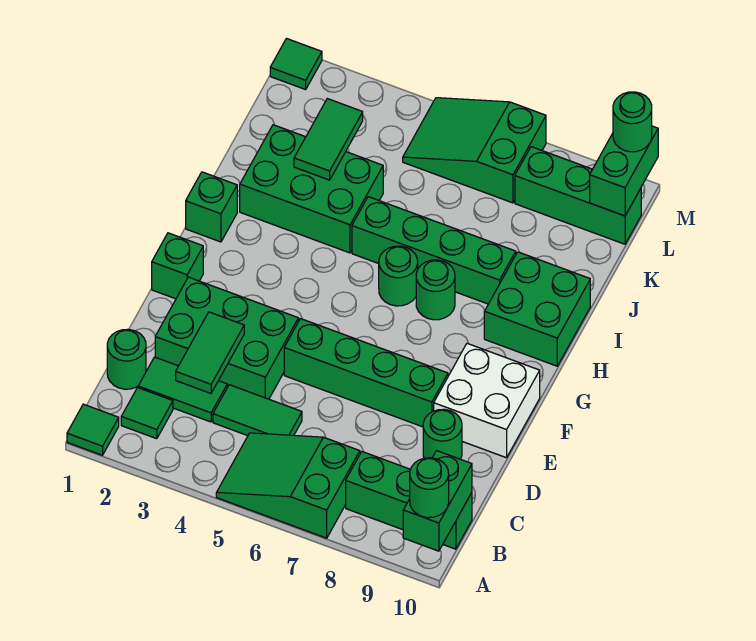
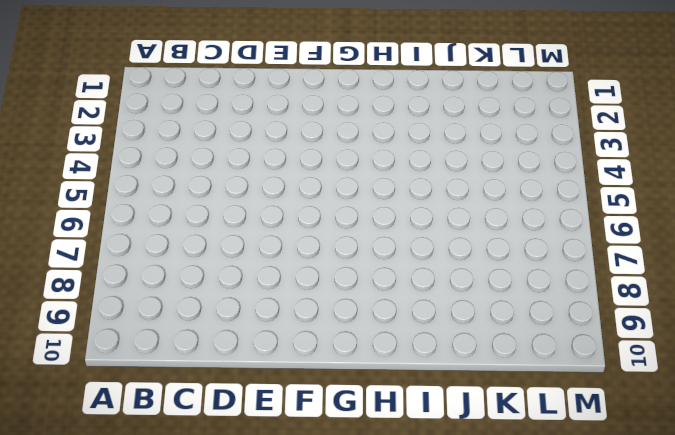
none -> green tile A1 level 1
none -> green slope A5:B7 level 1 top 7
none -> green tile B2 level 1

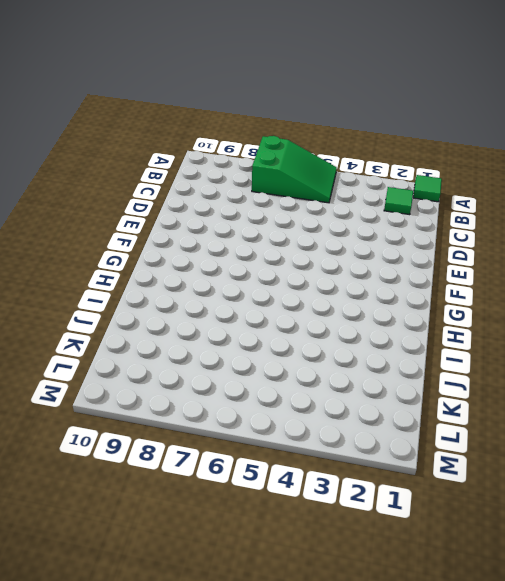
none -> green brick B8:B10 level 1
none -> green round brick C1 level 1
none -> green tile C2:C3 level 1

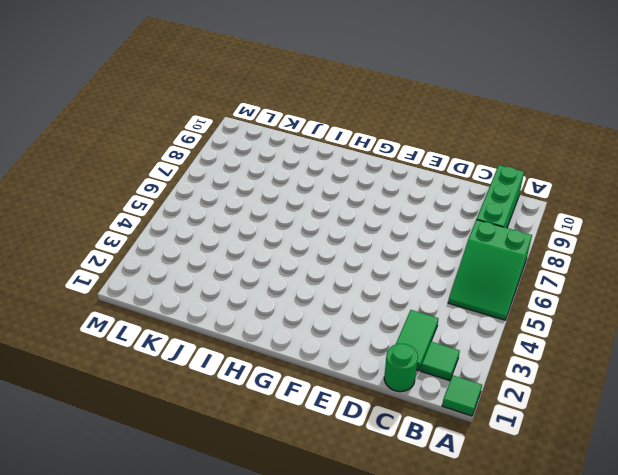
none -> green tile C4:C5 level 1
none -> green brick D2:E4 level 1
none -> green round brick D9 level 1

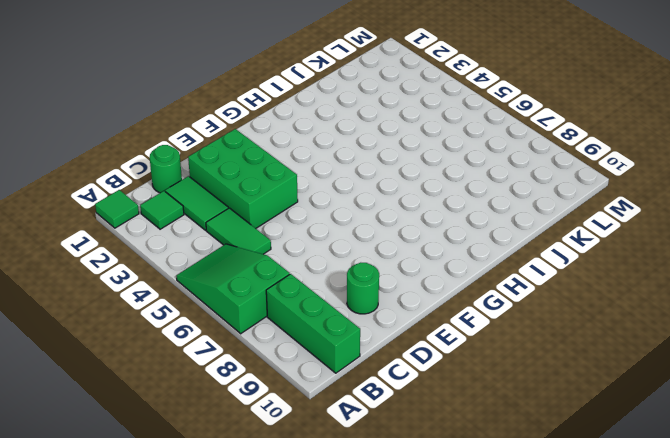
none -> green brick E5:E8 level 1
none -> white brick E9:F10 level 1
none -> green brick F1 level 1

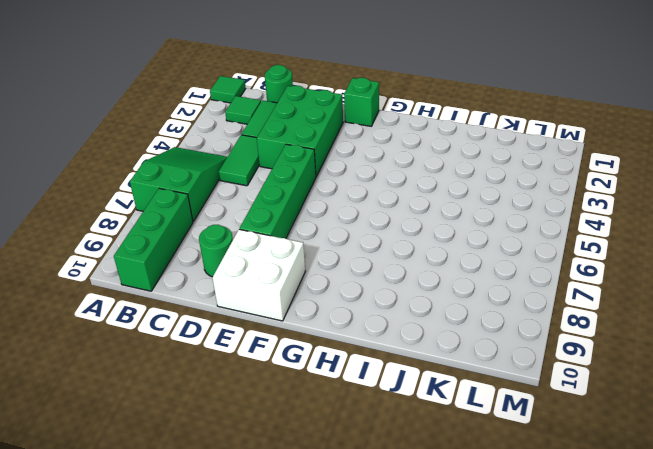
none -> green brick H1 level 1
none -> green round brick H6 level 1
none -> green round brick H7 level 1

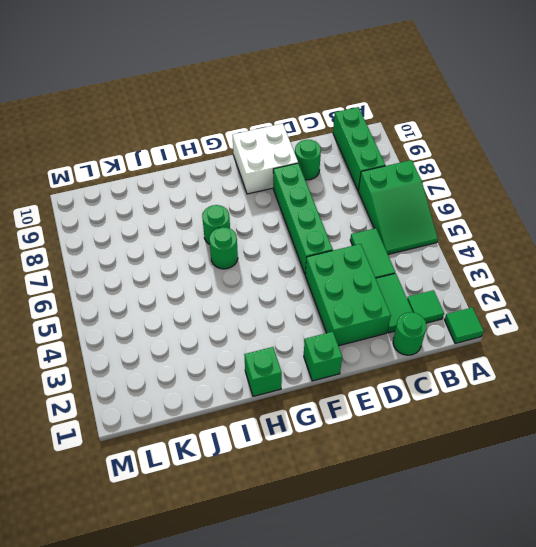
none -> green brick H9:I10 level 1
none -> green brick I2:J4 level 1
none -> green brick I5:I8 level 1

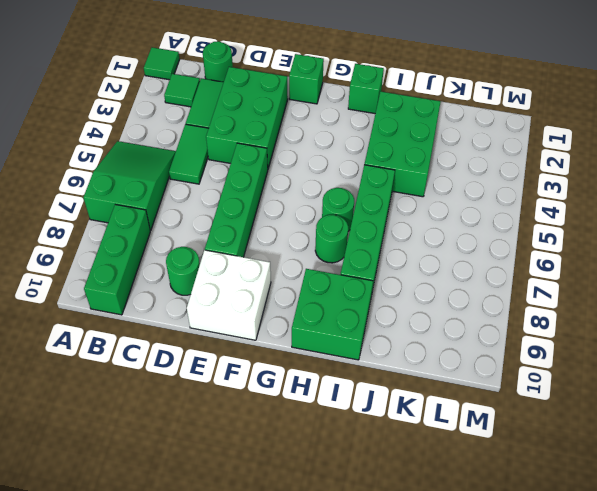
none -> green slope L5:M7 level 1 top 7
none -> green brick L8:L10 level 1
none -> green tile M1 level 1

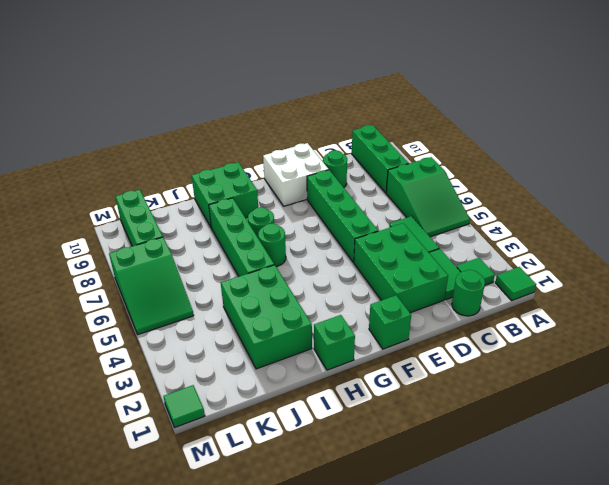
none -> green brick A10:B10 level 2
none -> green tile C3:D3 level 2
none -> green tile J3:K3 level 2

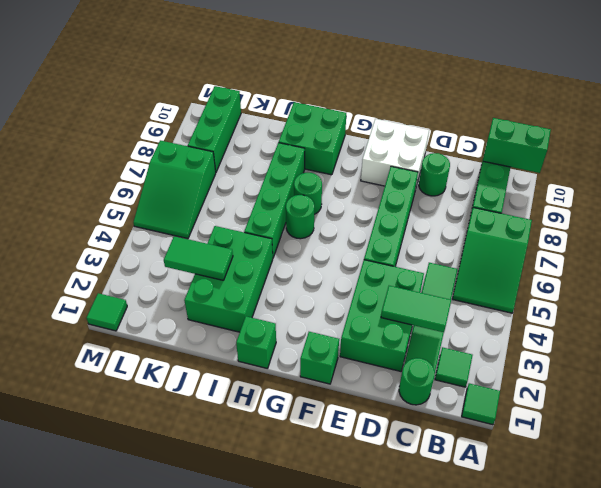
none -> green brick L10:M10 level 2
none -> green round brick A10 level 3
none -> green round brick M10 level 3

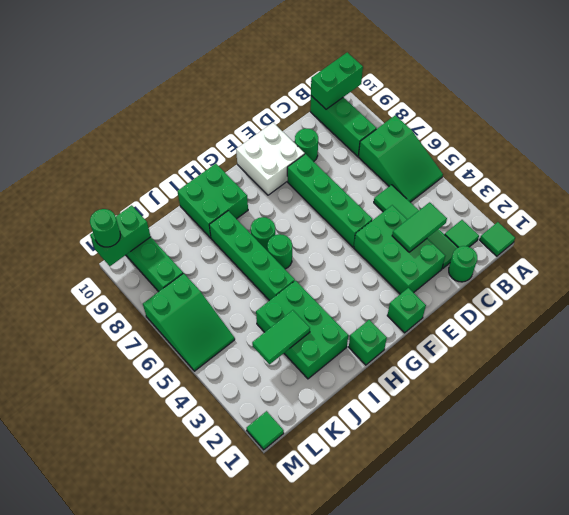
none -> green round brick A10 level 3

